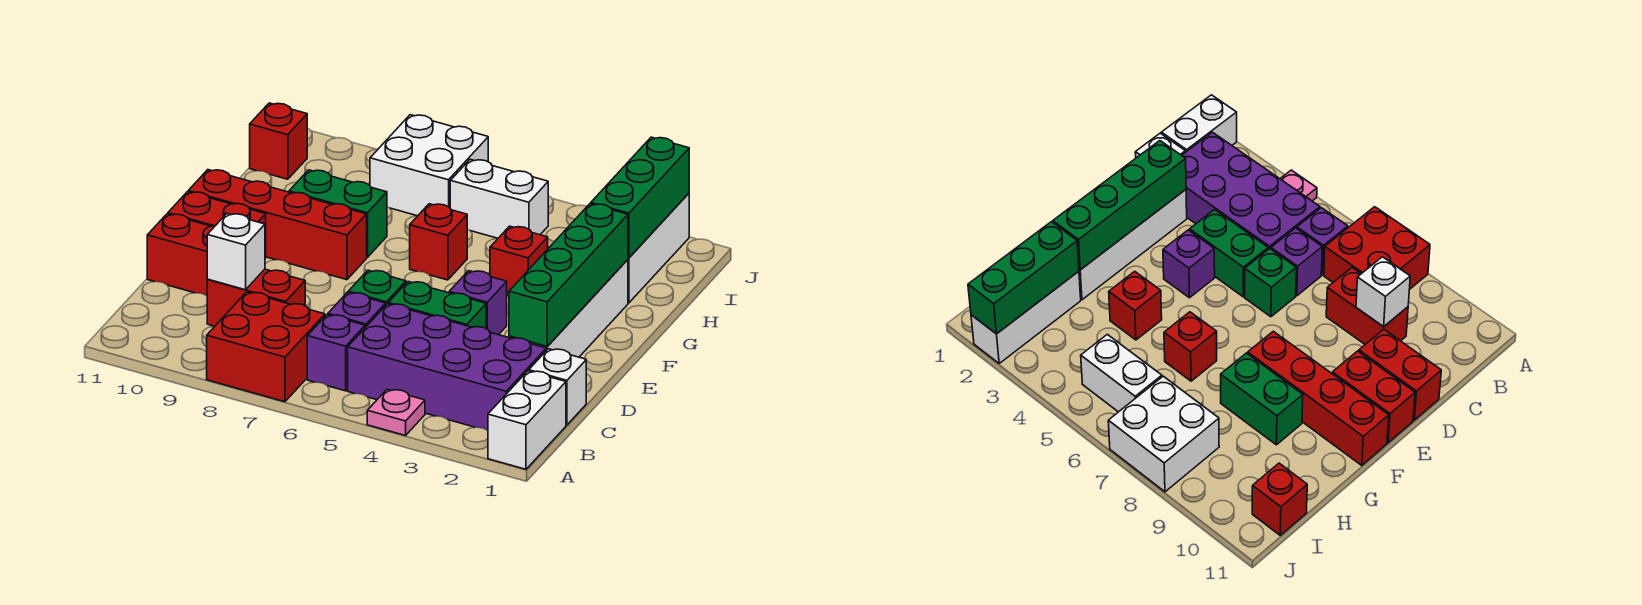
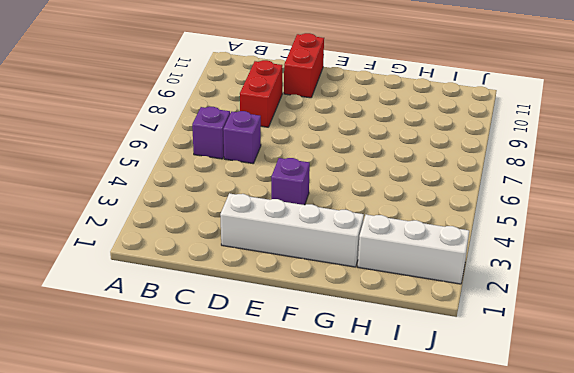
none -> white brick A1:B1 level 1
none -> pink plate A4 level 1
none -> red brick A7:B8 level 1

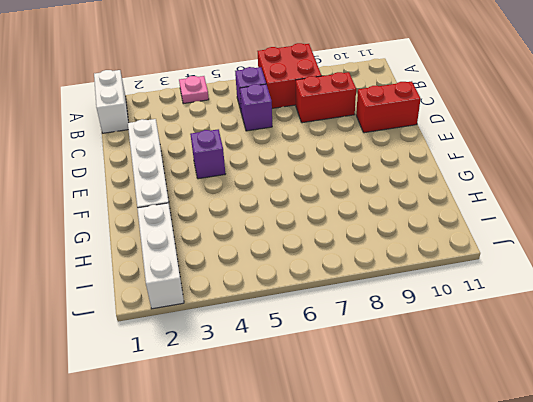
none -> purple brick B2:C5 level 1
none -> white brick C1 level 1
none -> green brick D4:D5 level 1

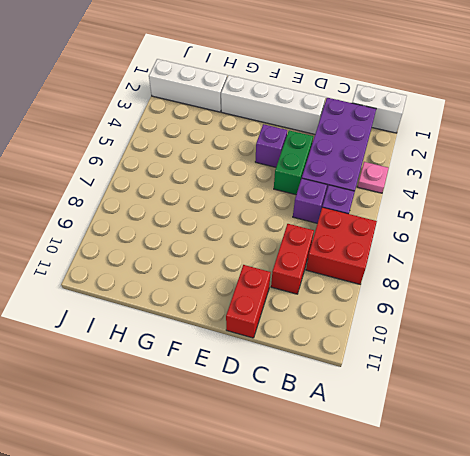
none -> white brick C1 level 1
none -> green brick D6 level 1
none -> red brick E10:E11 level 1

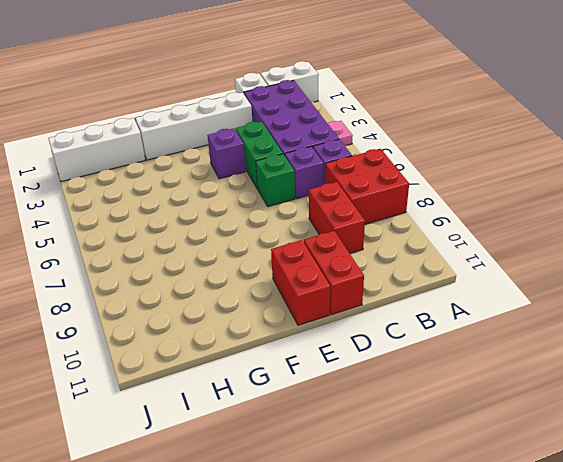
none -> red brick F8:F11 level 1
none -> red brick G4 level 1
none -> red brick G6 level 1

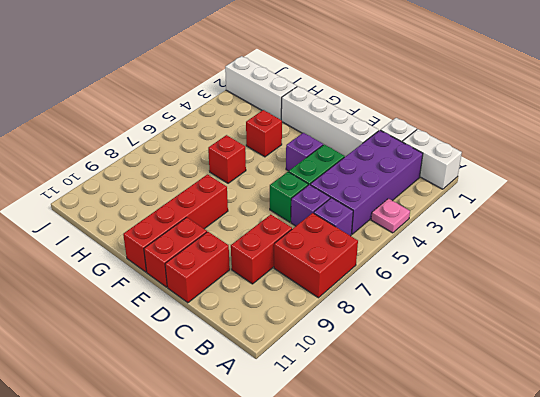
none -> green brick G8:G9 level 1
none -> white brick I5:I6 level 1
none -> white brick I7:J8 level 1

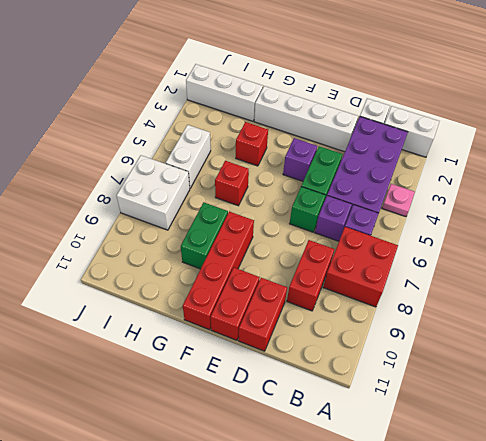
none -> red brick I11 level 1
none -> white brick C9 level 2
none -> green brick D2:G2 level 2

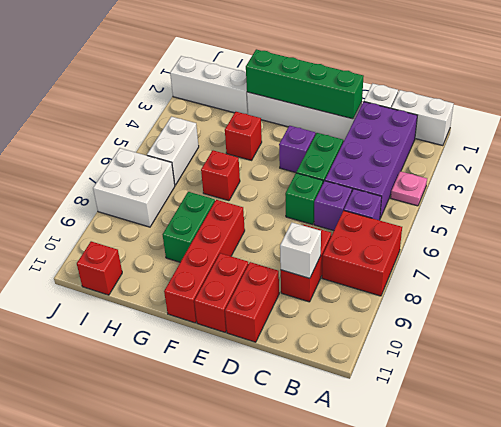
none -> green brick H2:J2 level 2

